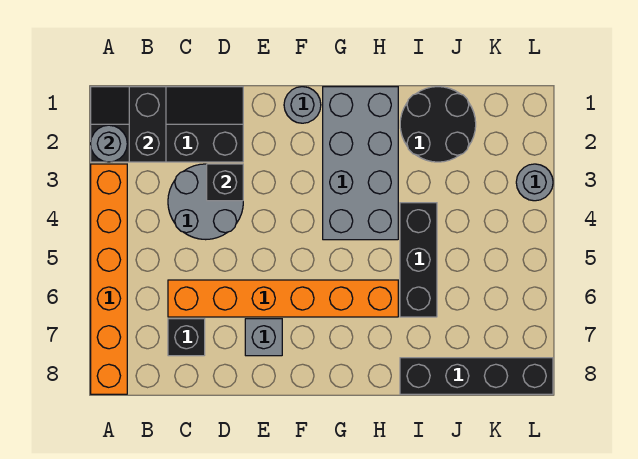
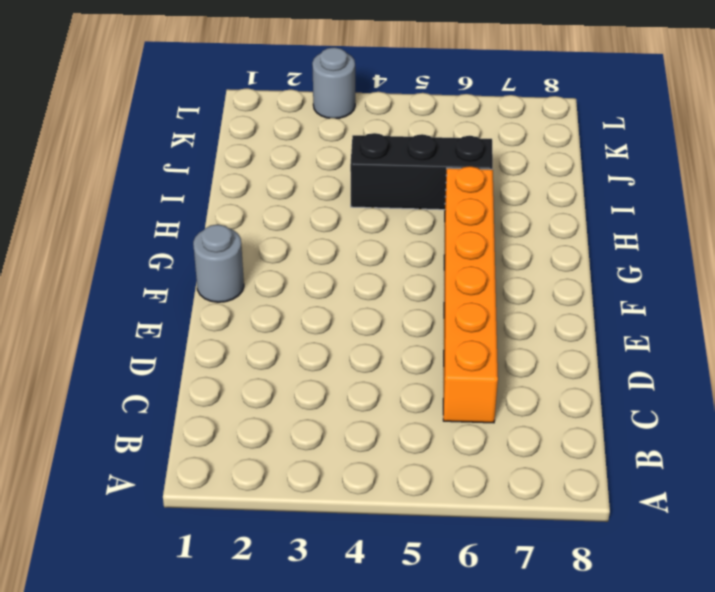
none -> black slope A1:D2 level 1 top 2
none -> orange brick A3:A8 level 1
none -> grey round brick C3:D4 level 1

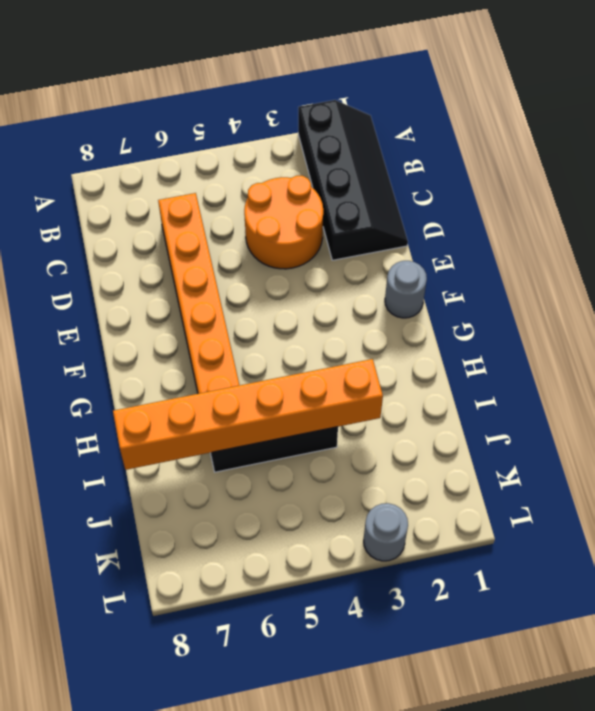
orange round brick C3:D4 level 1 -> grey round brick C3:D4 level 1
orange brick I3:I8 level 2 -> orange brick A3:A8 level 1
none -> black brick C7 level 1
none -> grey brick E7 level 1
none -> grey brick G1:H4 level 1

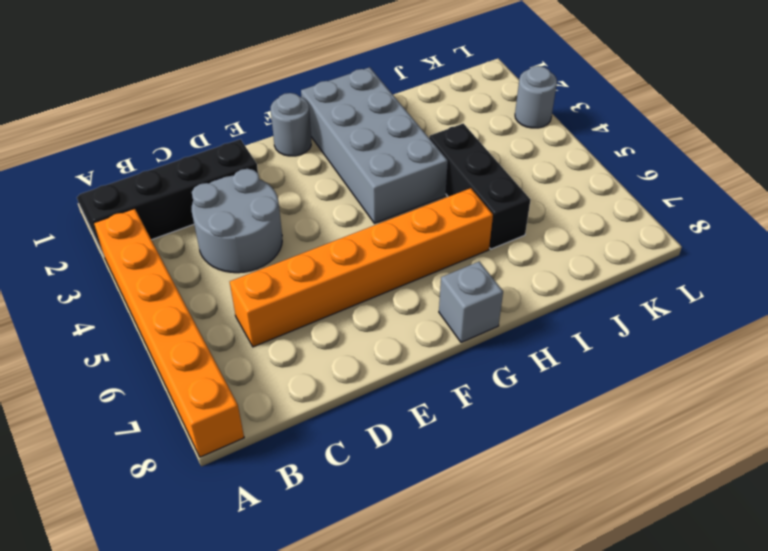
grey brick G8 level 1 -> grey brick E7 level 1
none -> black brick C7 level 1
none -> black round brick I1:J2 level 1
none -> black brick I8:L8 level 1

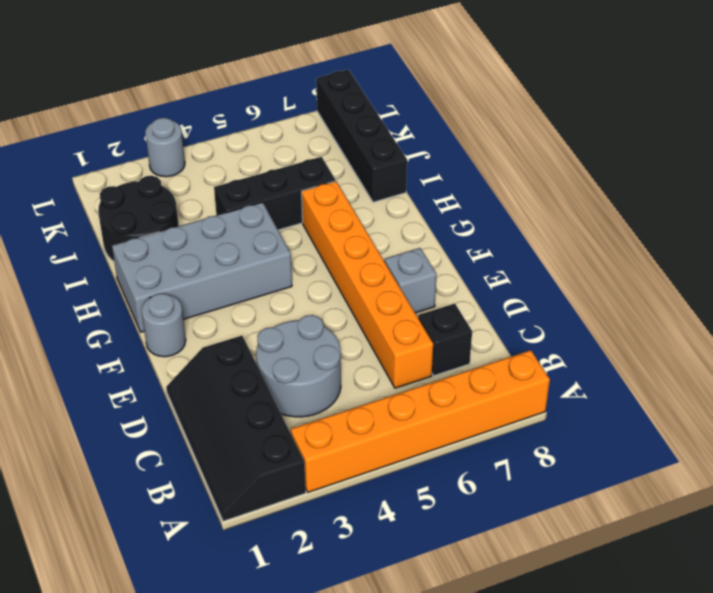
none -> grey round brick A2 level 2
none -> black brick B1:B2 level 2
none -> black brick D3 level 2

